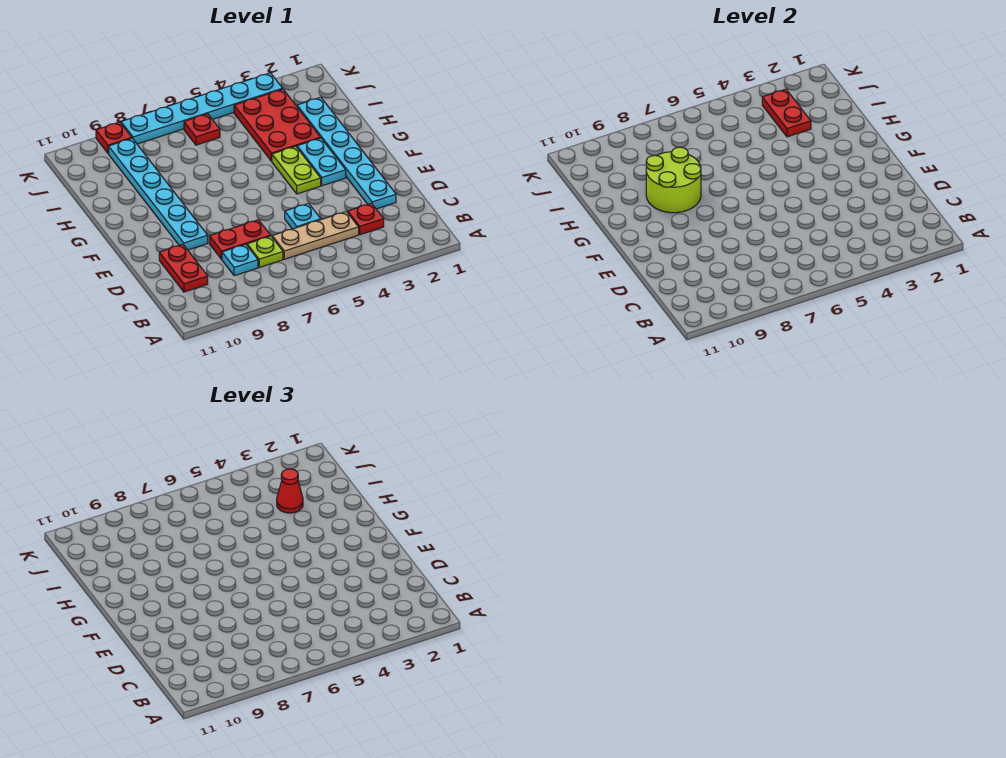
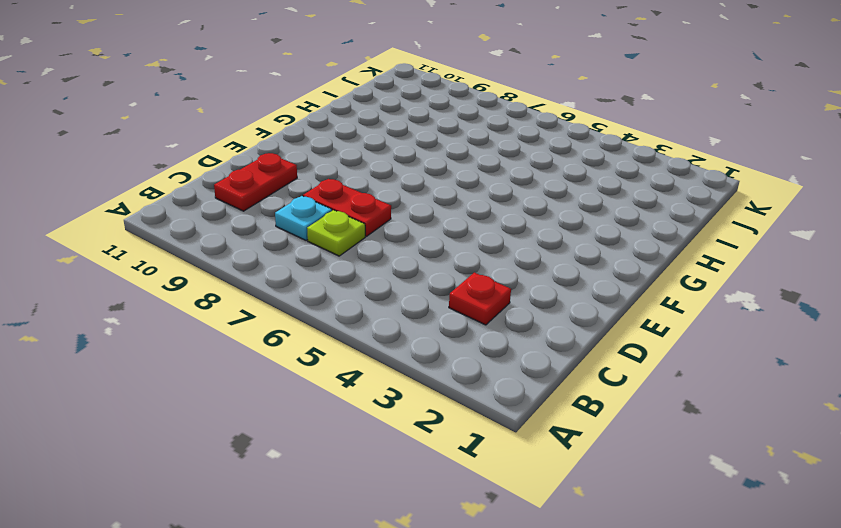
none -> tan plate C4:C6 level 1
none -> cyan plate D2:I2 level 1
none -> cyan plate D5 level 1

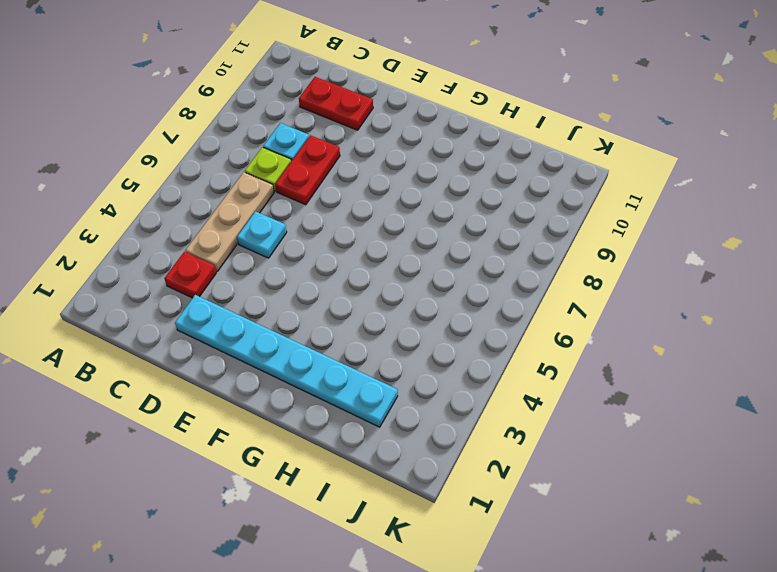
none -> cyan plate E9:J9 level 1
none -> cyan plate F3:G3 level 1
none -> lime plate F4:G4 level 1

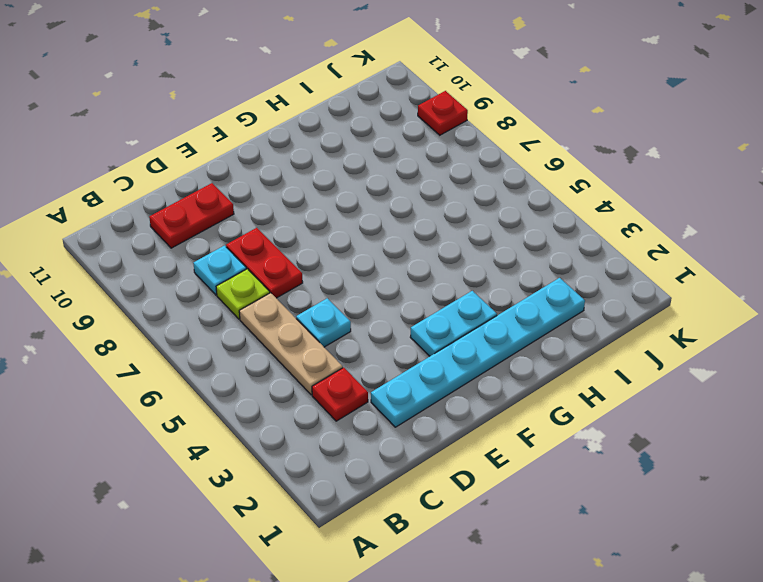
none -> cyan plate E9:J9 level 1
none -> lime plate F4:G4 level 1
none -> red plate H3:J4 level 1

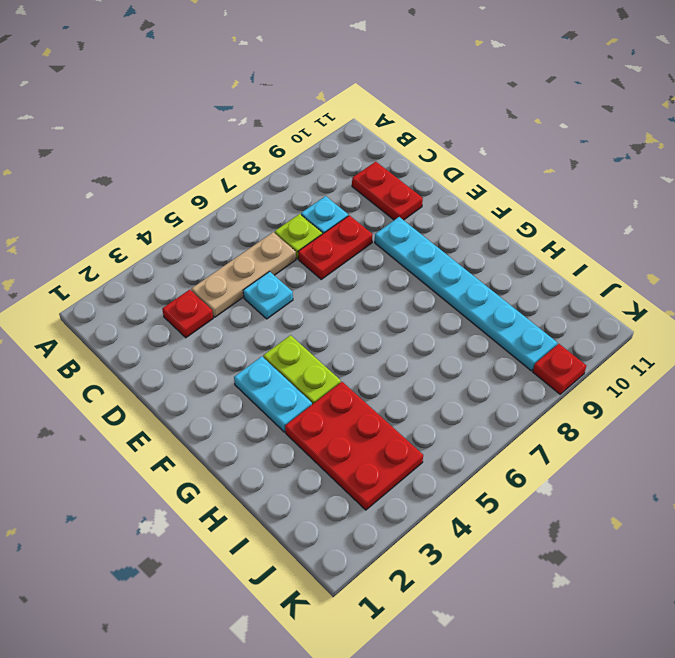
none -> cyan plate D2:I2 level 1
none -> red plate J6 level 1
none -> cyan plate K3:K8 level 1

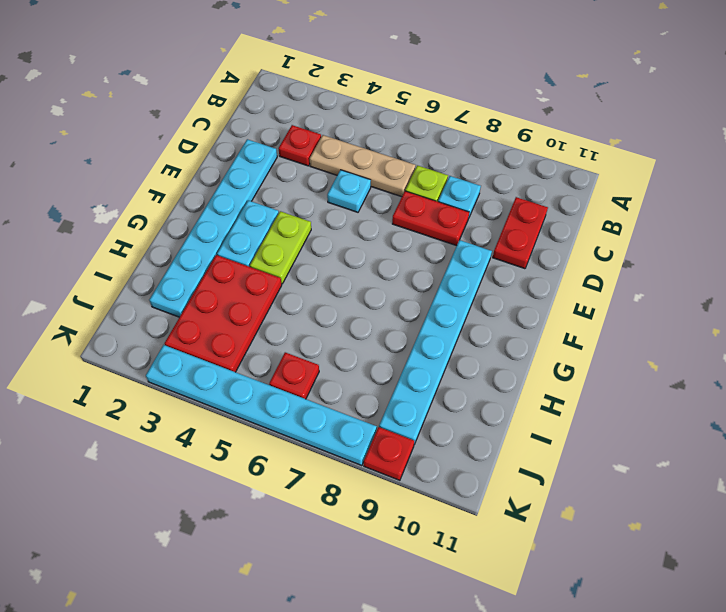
none -> lime round brick G8:H9 level 2
none -> red plate I3:J3 level 2
none -> red cone I3 level 3

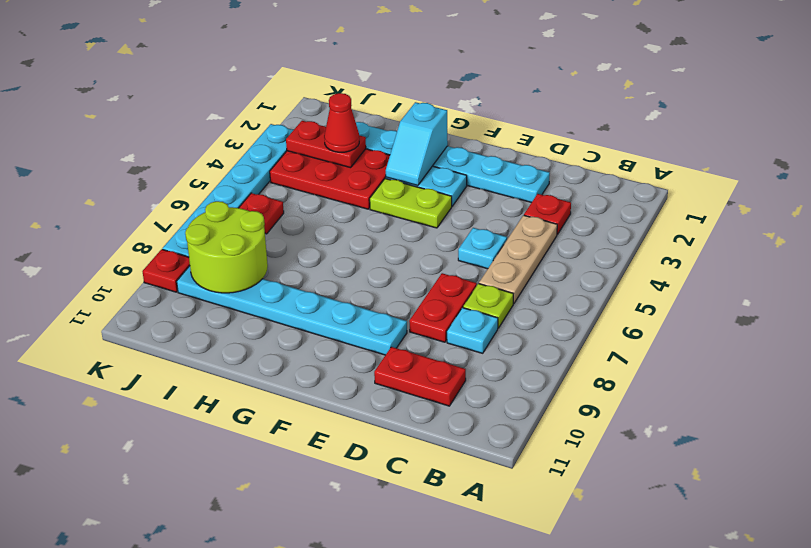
cyan slope G2:G3 level 2 top 2 -> none
lime round brick I8:J9 level 2 -> lime round brick G8:H9 level 2

